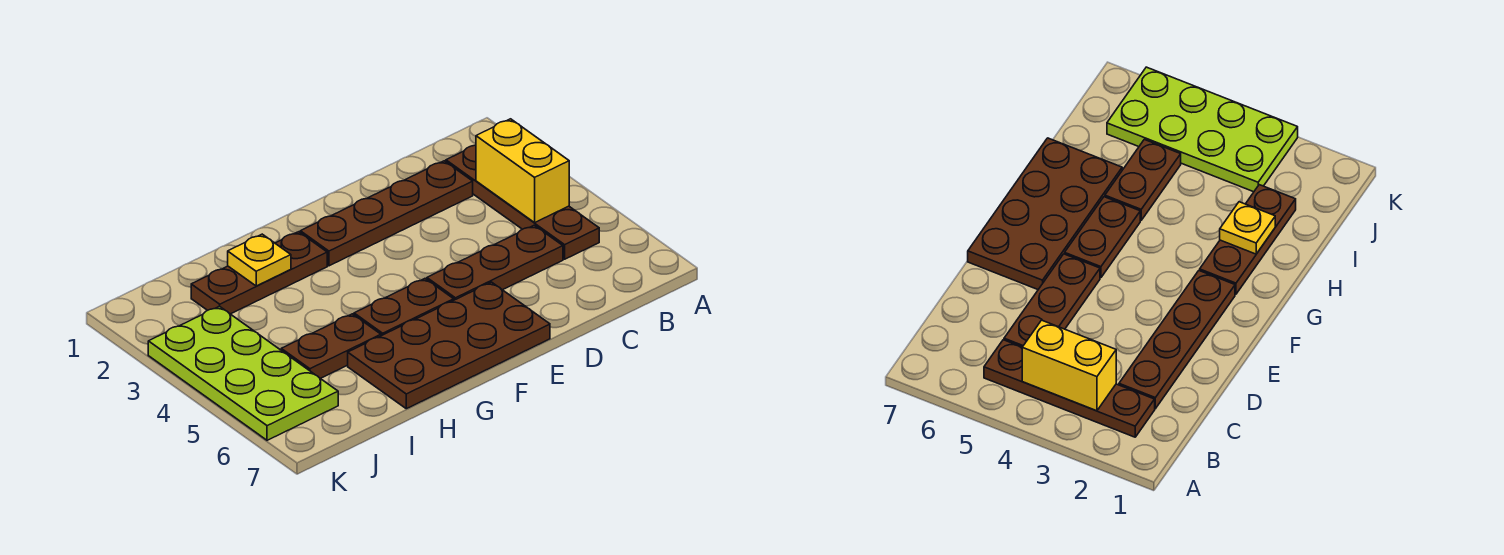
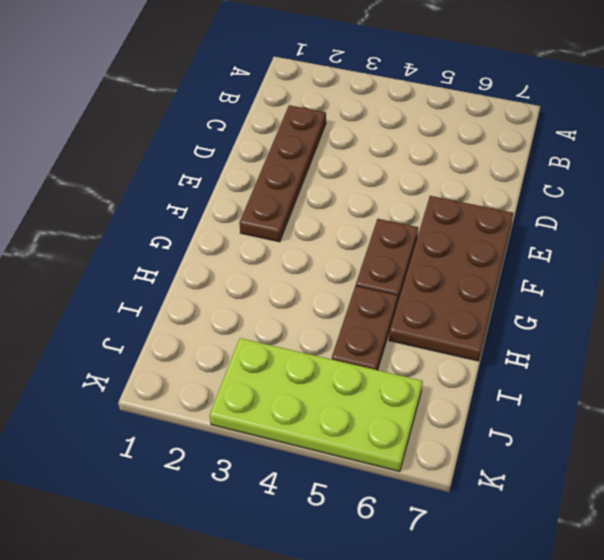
none -> brown plate B2:B5 level 1
none -> brown plate C5:E5 level 1

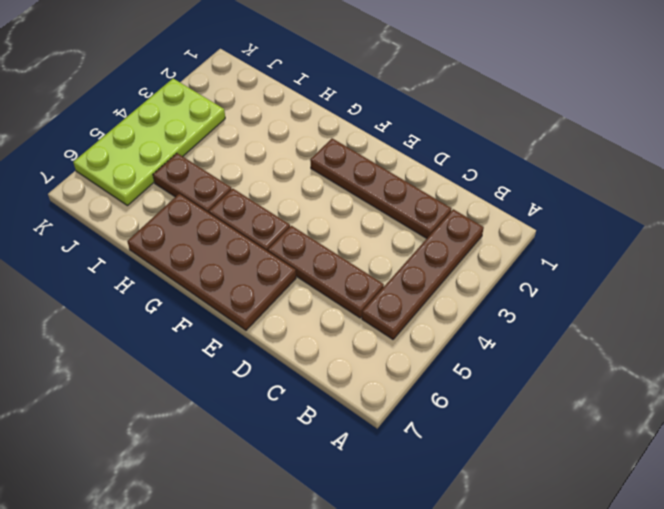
none -> brown plate G2:I2 level 1
none -> yellow brick B3:B4 level 2

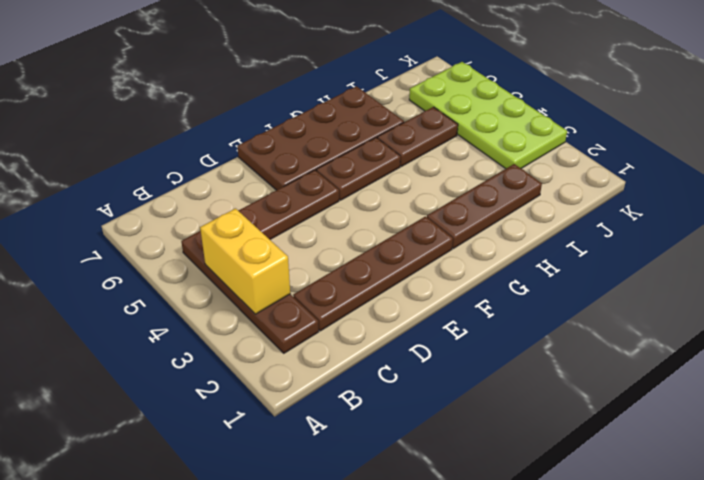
none -> yellow plate H2 level 2

